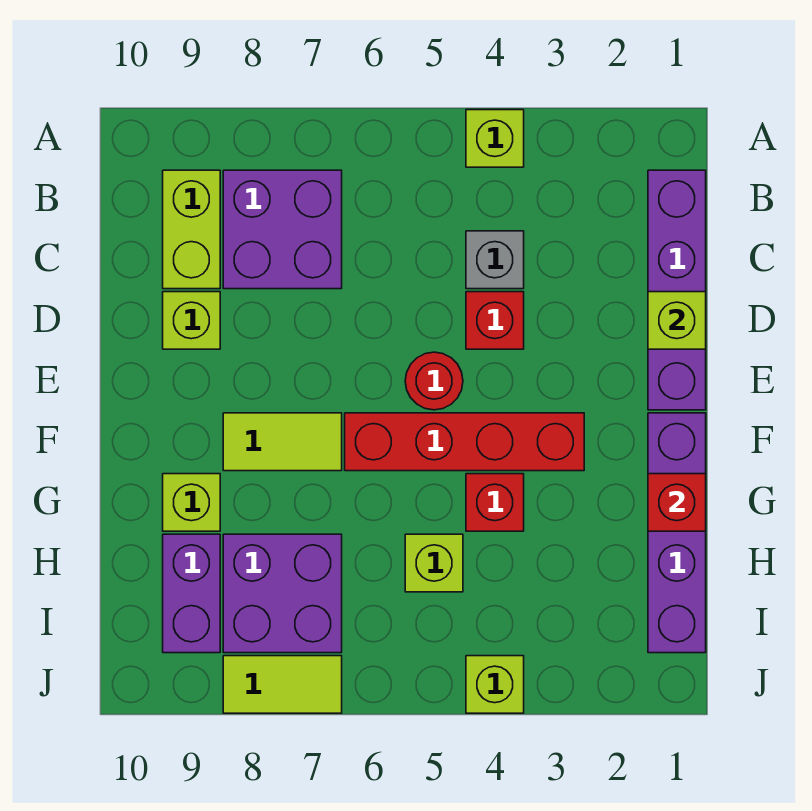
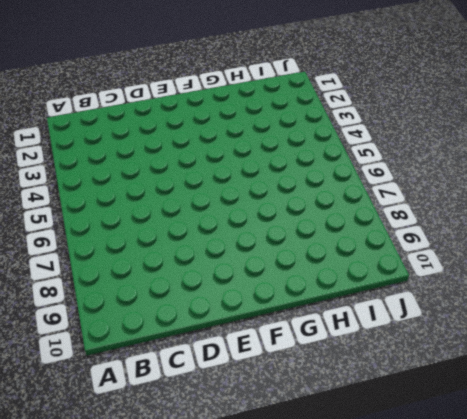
none -> lime brick A4 level 1
none -> purple brick B1:E1 level 1
none -> purple brick B7:C8 level 1

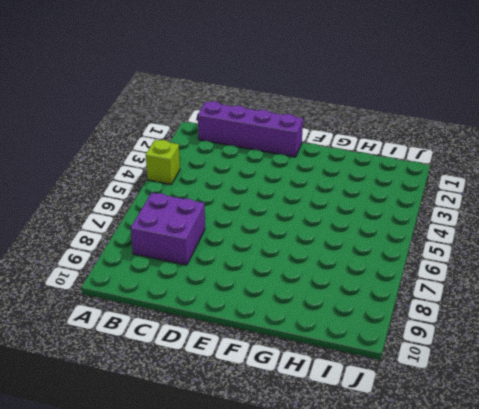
none -> lime brick B9:C9 level 1
none -> grey brick C4 level 1
none -> red brick D4 level 1

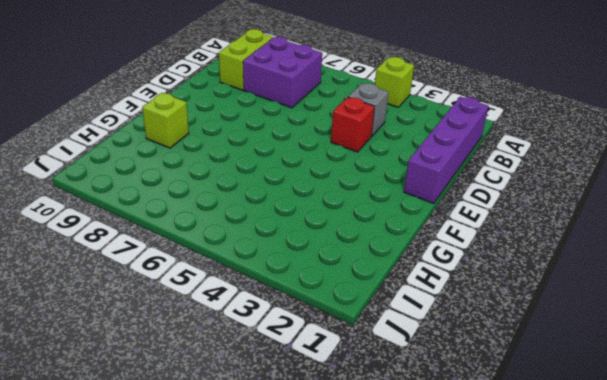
none -> lime brick D9 level 1
none -> red round brick E5 level 1
none -> purple brick F1:I1 level 1

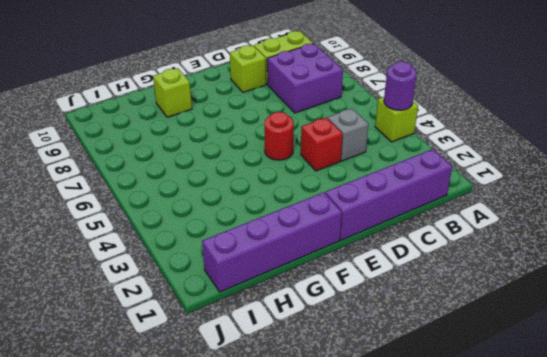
purple round brick A4 level 2 -> none
none -> red brick F3:F6 level 1
none -> lime tile F7:F8 level 1
none -> red brick G4 level 1

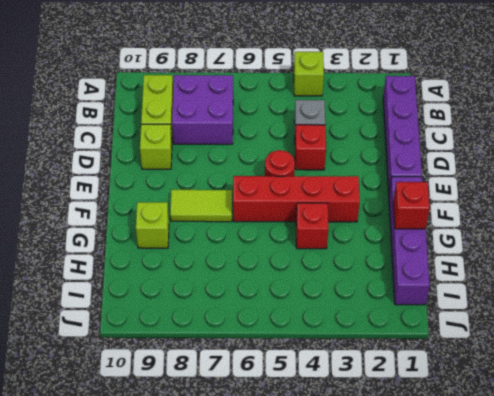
none -> lime brick H5 level 1
none -> purple brick H7:I8 level 1
none -> purple brick H9:I9 level 1

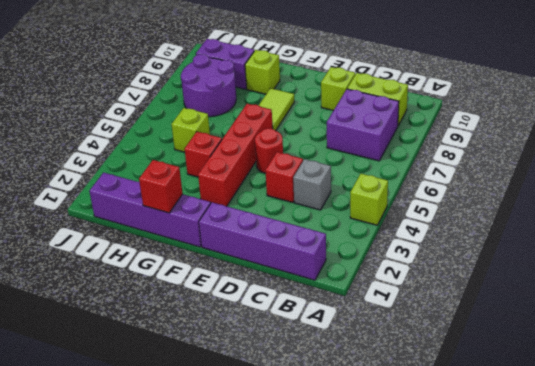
purple round brick H7:I8 level 1 -> purple brick H7:I8 level 1
none -> lime brick J4 level 1
none -> lime tile J7:J8 level 1
none -> lime brick D1 level 2

